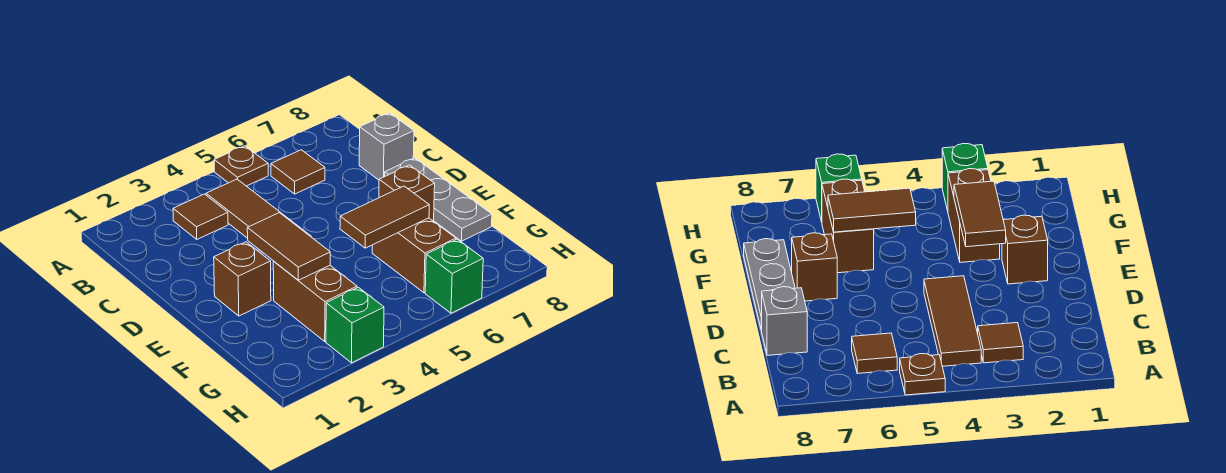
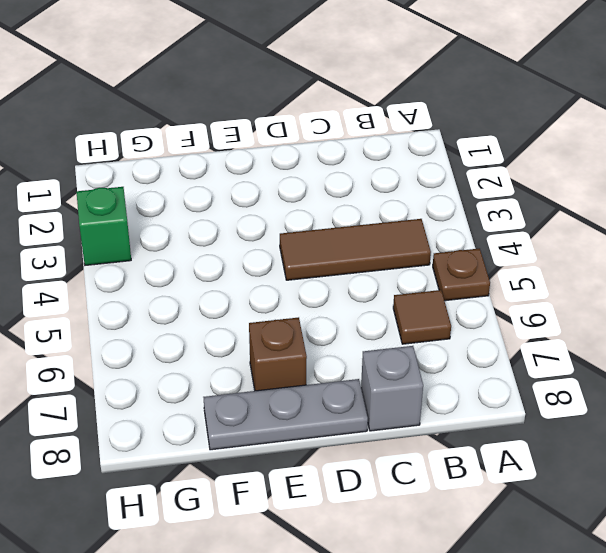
none -> brown tile B3 level 1
none -> brown brick E2 level 1
none -> brown brick F3:G3 level 1

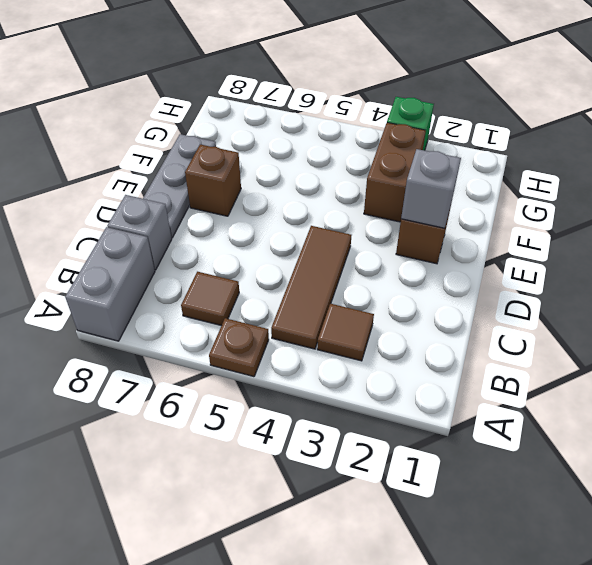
grey brick A8:B8 level 1 -> none
grey brick E2 level 2 -> none
none -> brown brick F6:G6 level 1
none -> green brick H6 level 1
none -> brown tile E3:F3 level 2

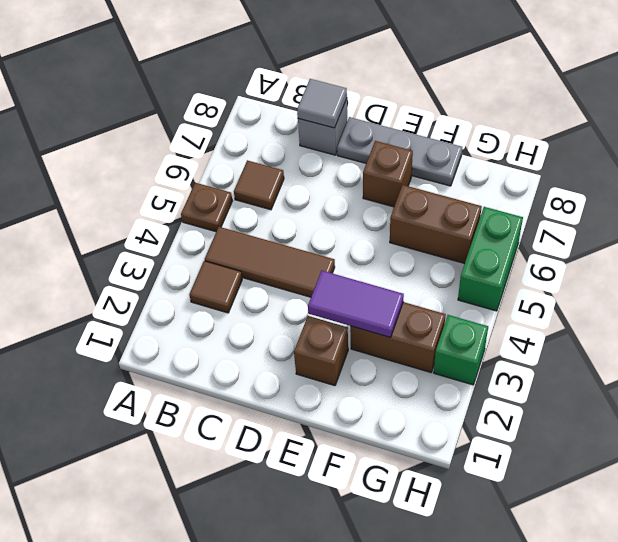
grey tile C8 level 2 -> none
purple tile E3:F3 level 2 -> brown tile E3:F3 level 2
green brick H5:H6 level 1 -> green brick H6 level 1
none -> brown tile F5:F6 level 2

